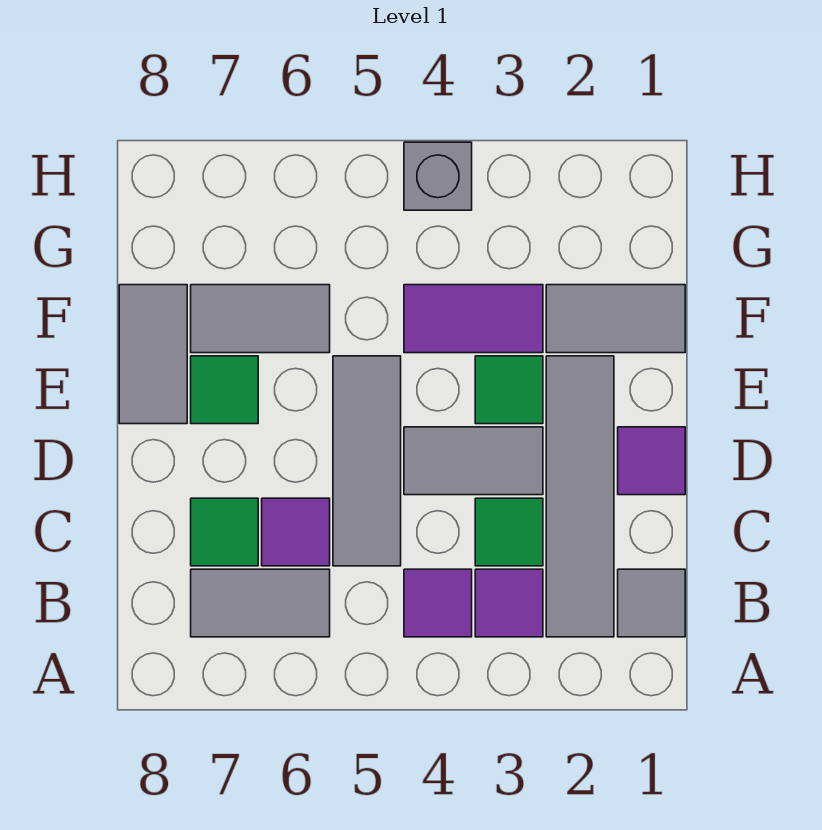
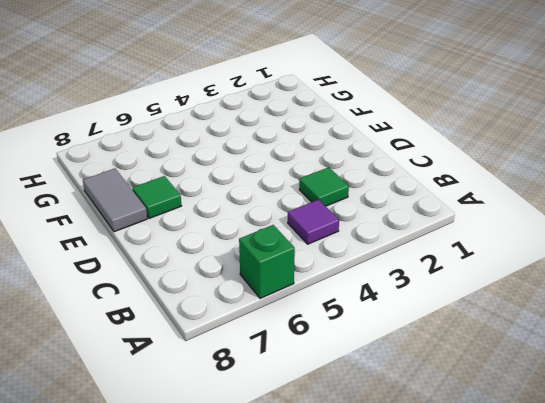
green brick A6 level 1 -> none
none -> grey tile B1 level 1
none -> grey tile B2:E2 level 1
none -> purple tile B3 level 1

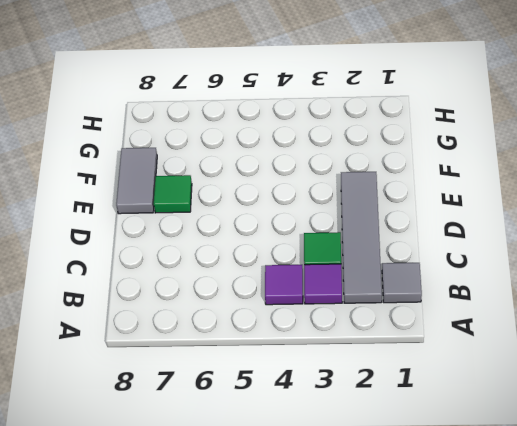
none -> grey tile B6:B7 level 1
none -> grey tile C5:E5 level 1
none -> purple tile C6 level 1

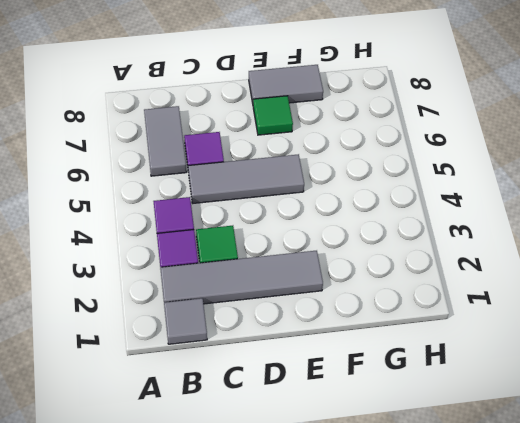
none -> green tile C7 level 1
none -> purple tile D1 level 1
none -> grey tile D3:D4 level 1

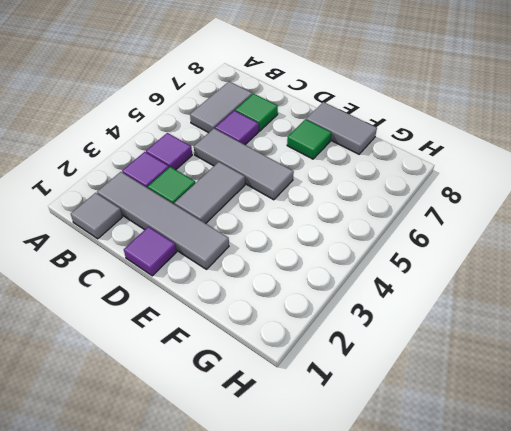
none -> green tile E3 level 1
none -> grey tile F1:F2 level 1
none -> purple tile F3:F4 level 1

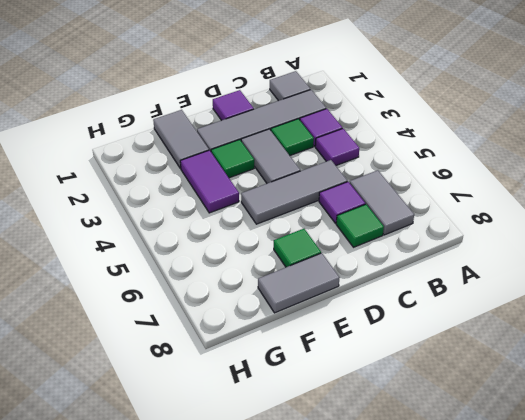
none -> grey tile F6:F7 level 1
none -> grey brick H4 level 1

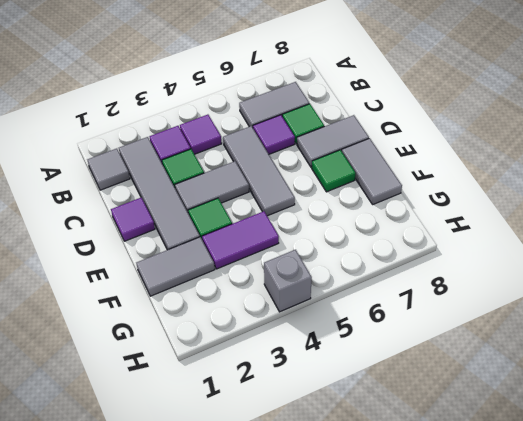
grey tile D7:D8 level 1 -> grey tile F6:F7 level 1

